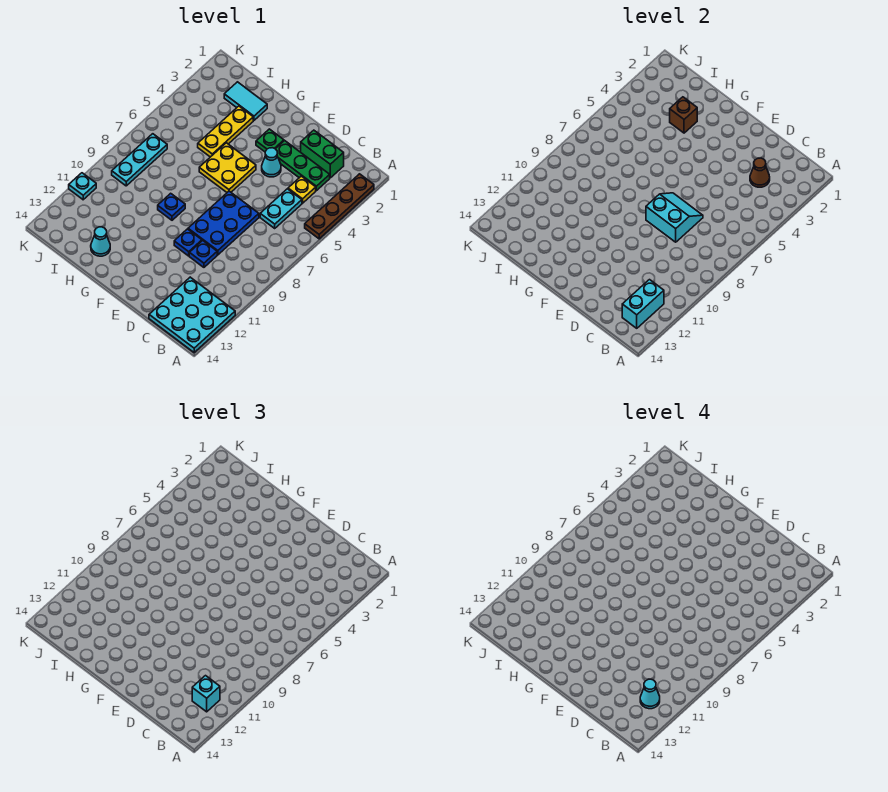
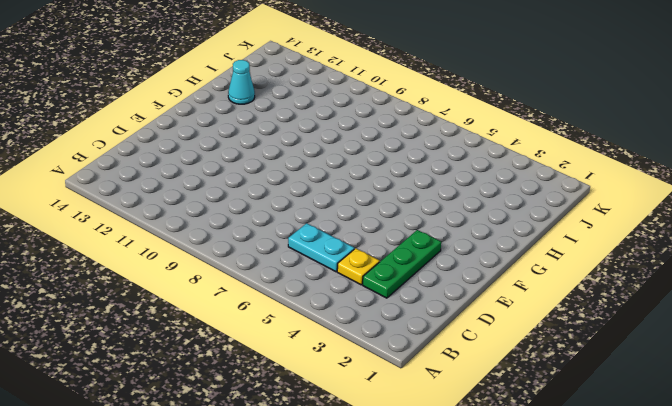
none -> brown plate A2:A5 level 1
none -> cyan plate A12:C14 level 1
none -> green brick C2:D2 level 1

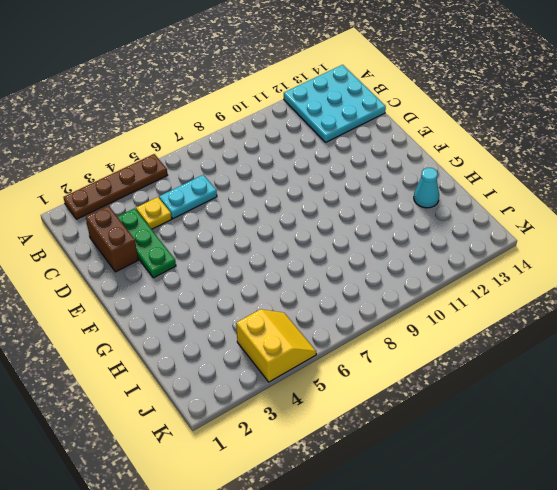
brown brick C2:D2 level 1 -> green brick C2:D2 level 1
yellow slope J4:K5 level 1 top 4 -> none
none -> blue plate D7:E9 level 1
none -> blue plate D10 level 1
none -> cyan cone E4 level 1

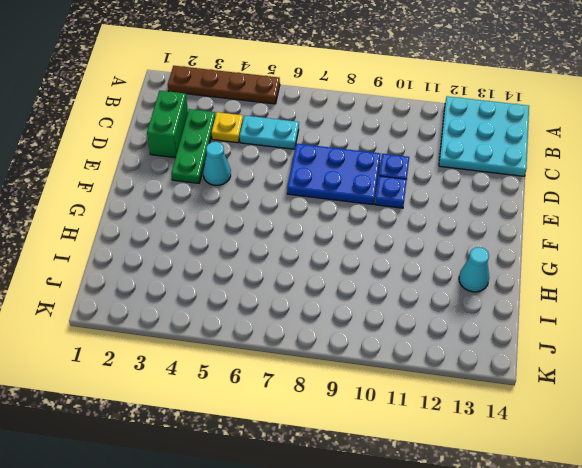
none -> green plate F3 level 1
none -> yellow plate F5:G6 level 1
none -> blue plate G9 level 1

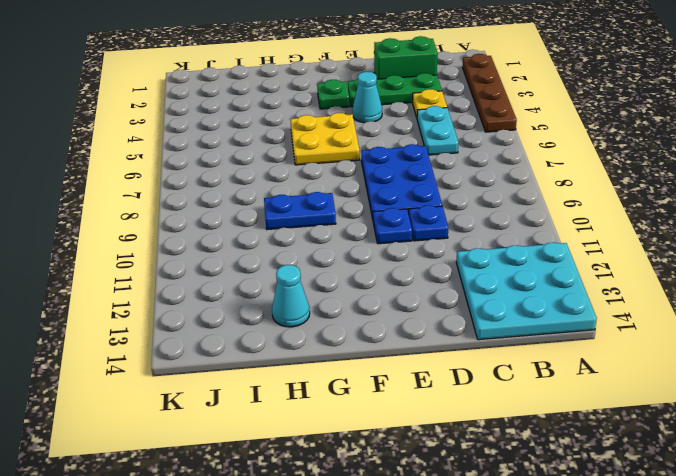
blue plate G9:H9 level 1 -> blue plate G9 level 1
none -> cyan tile H2:I2 level 1
none -> yellow plate H3:H5 level 1
none -> cyan plate J7:J9 level 1

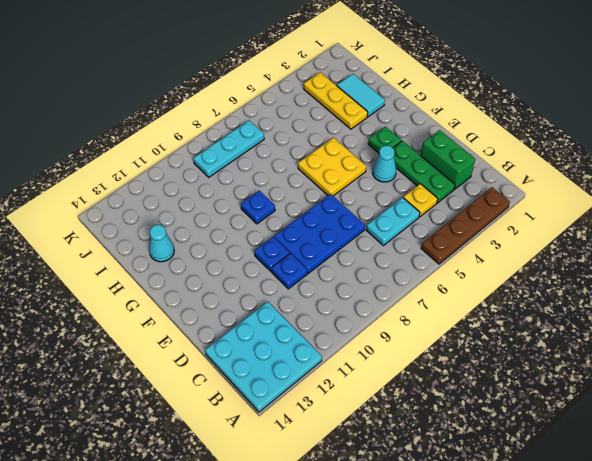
yellow plate H3:J3 level 1 -> yellow plate H3:H5 level 1
none -> cyan plate K11 level 1
none -> cyan brick B12:B13 level 2
none -> brown cone C3 level 2

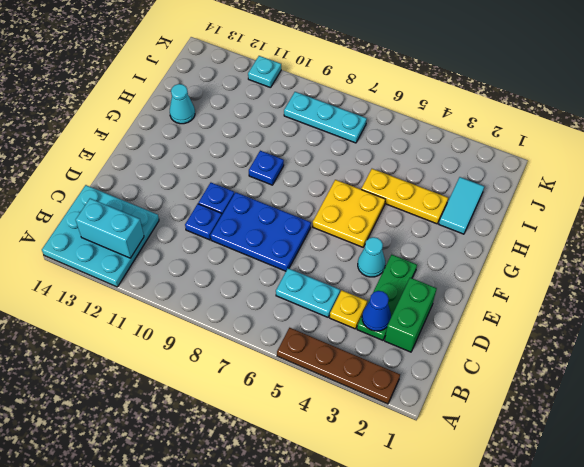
blue cone C3 level 2 -> brown cone C3 level 2
none -> green plate F3 level 1
none -> cyan slope D7:E8 level 2 top 8
none -> brown brick H3 level 2

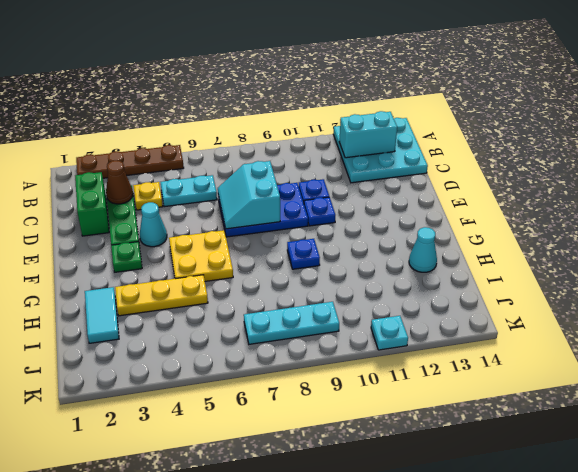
none -> brown brick H3 level 2
none -> cyan brick B12 level 3
none -> cyan cone B12 level 4

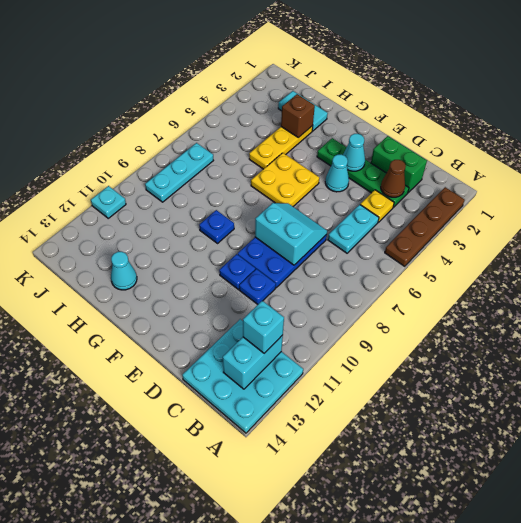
cyan cone E3 level 2 -> cyan cone B12 level 4

